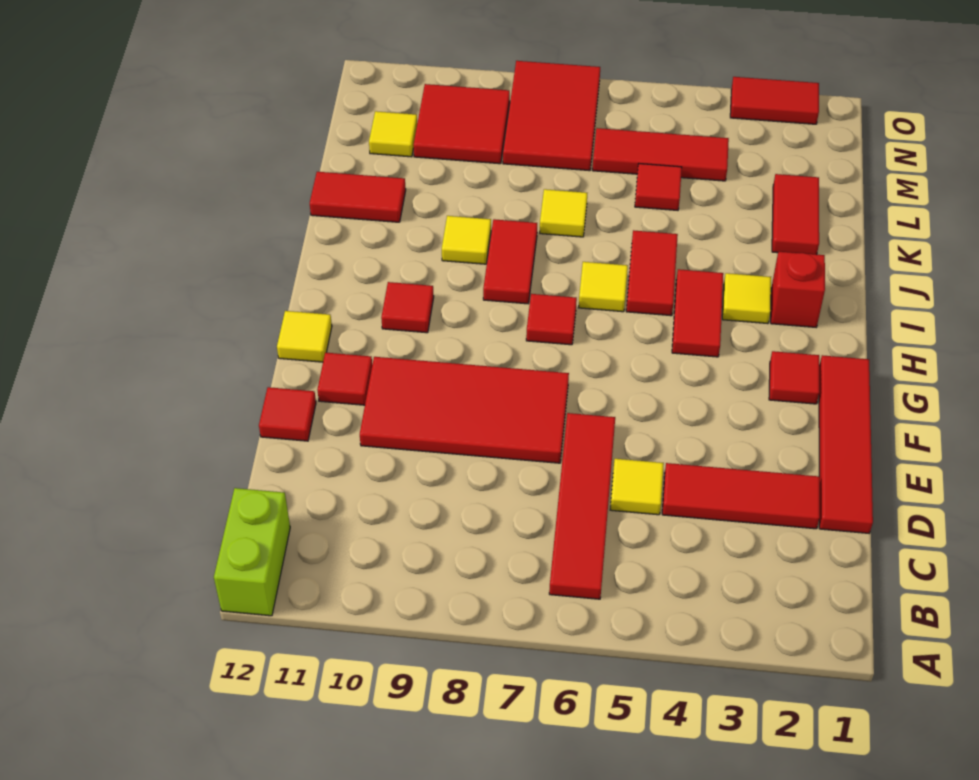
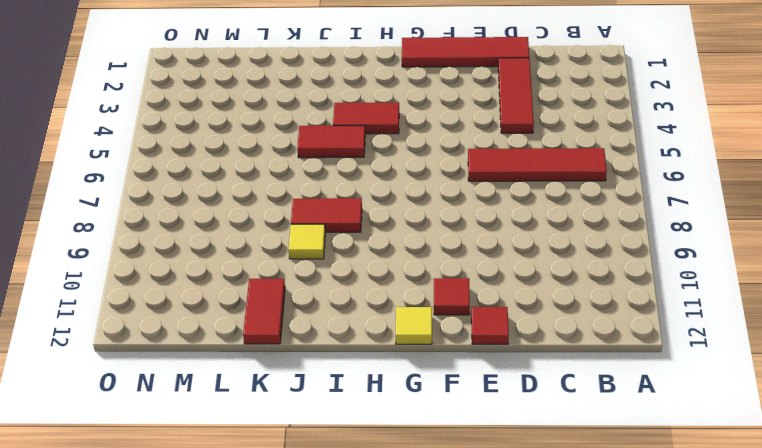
none -> lime brick A12:B12 level 1
none -> yellow tile D5 level 1
none -> red tile E7:F10 level 1

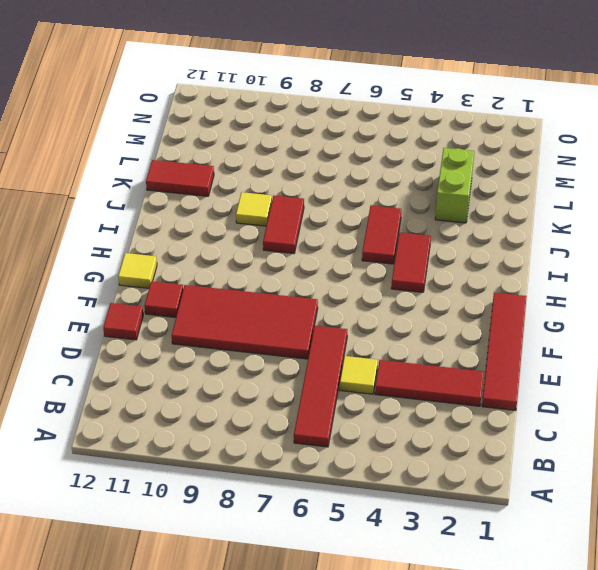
lime brick K3:L3 level 1 -> lime brick A12:B12 level 1
none -> red tile G2 level 1
none -> red tile H7 level 1
none -> red tile H10 level 1

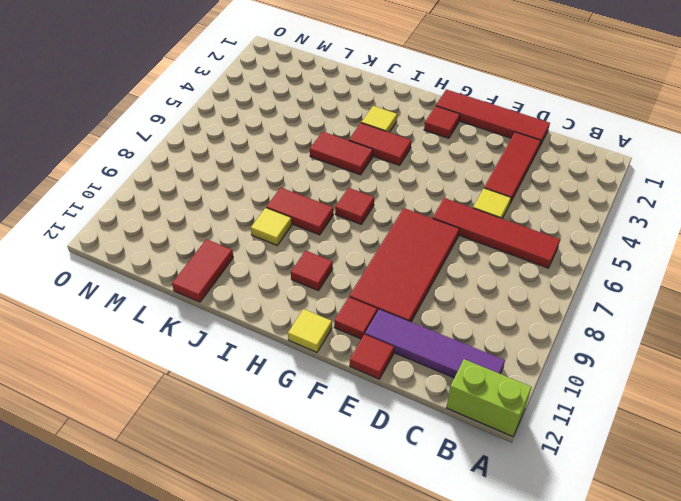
purple tile B11:E11 level 1 -> none
none -> red brick I2 level 1
none -> yellow tile I6 level 1
none -> red tile K2:L2 level 1

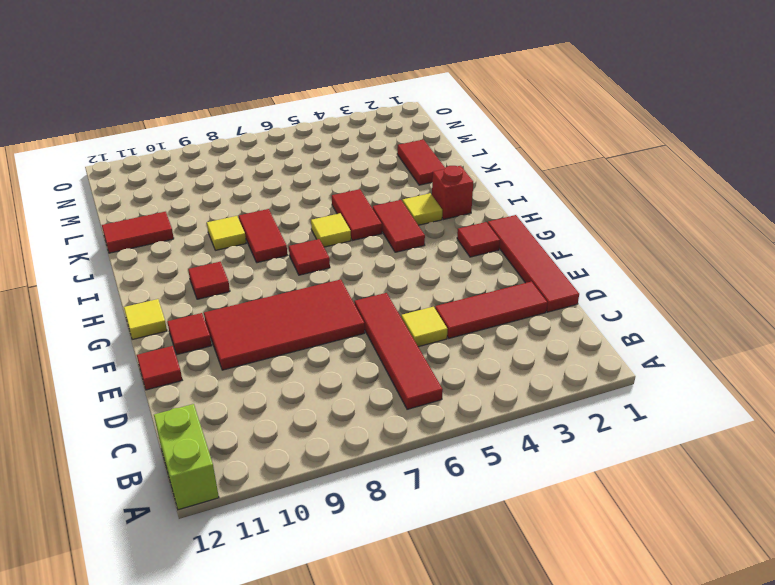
none -> yellow tile K7 level 1
none -> red tile L5 level 1
none -> red tile M4:M6 level 1

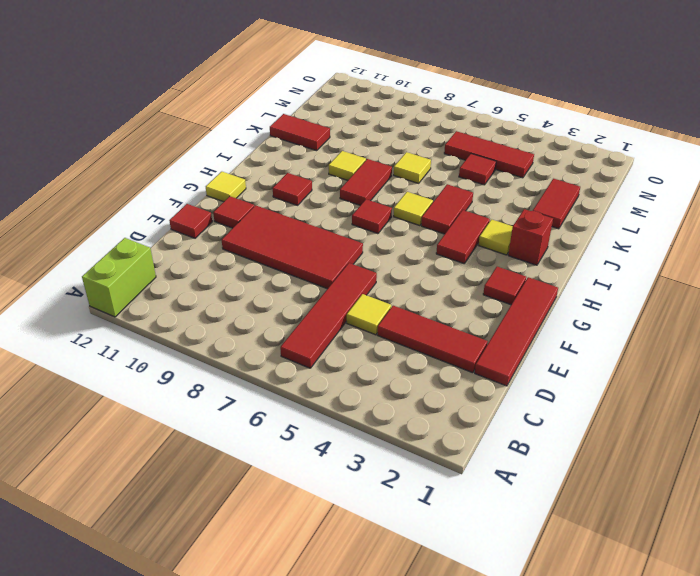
none -> red tile M7:O8 level 1
none -> red tile M9:N10 level 1
none -> yellow tile M11 level 1

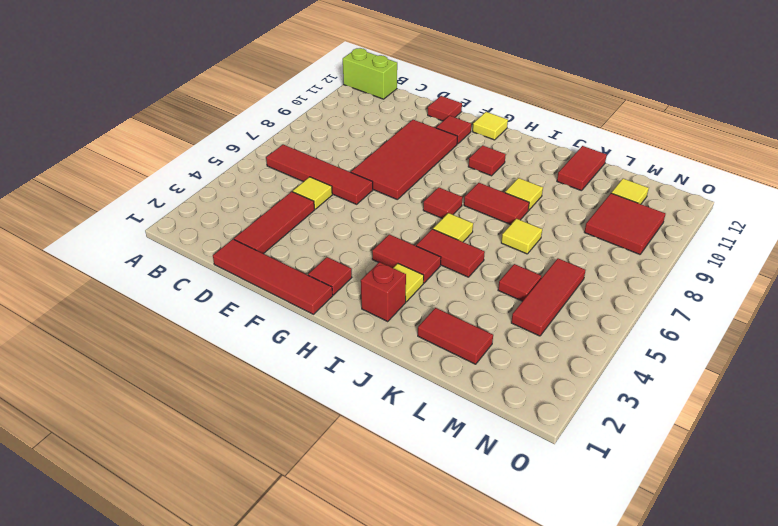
none -> red tile M7:O8 level 1
none -> red tile O2:O3 level 1

